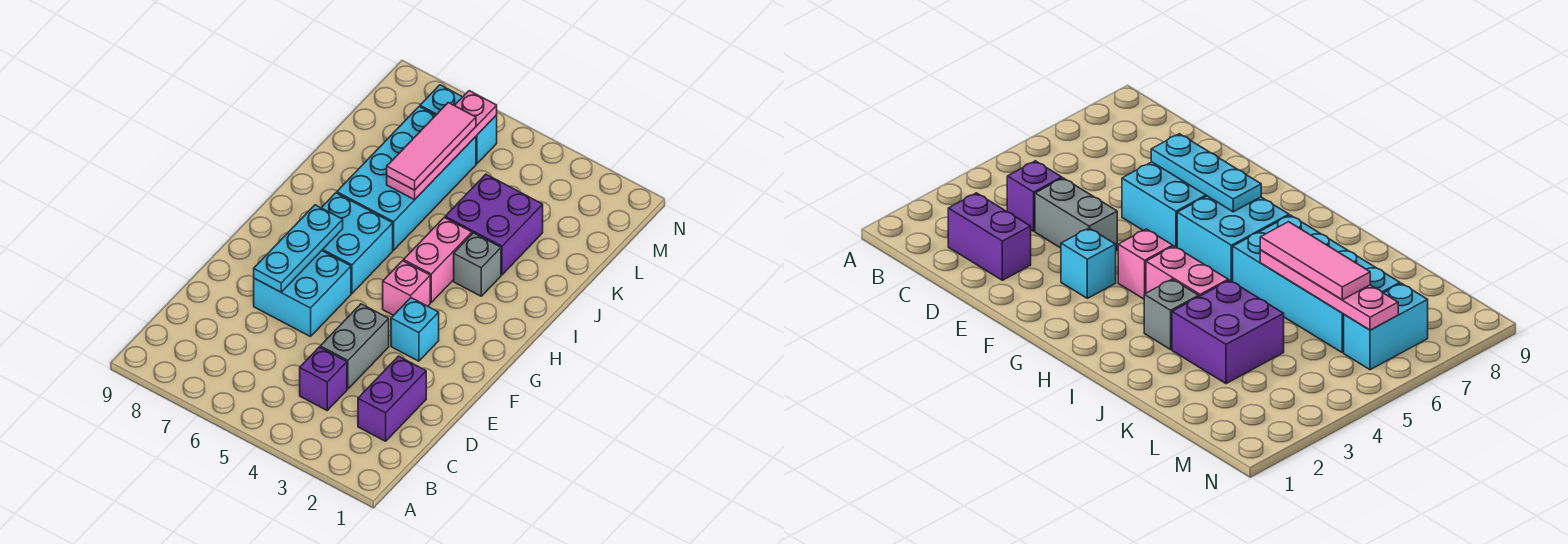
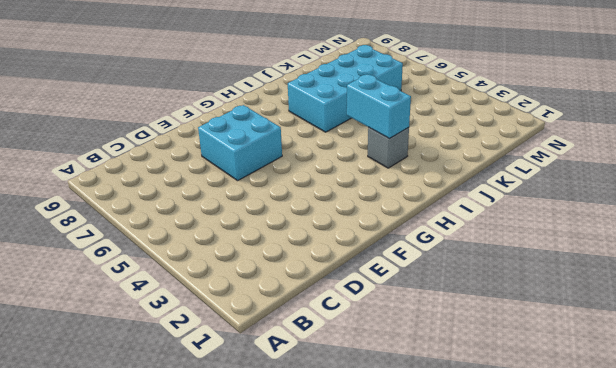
cyan brick I3:I4 level 2 -> cyan brick M6:M7 level 1
none -> purple brick C2:D2 level 1
none -> purple brick C4 level 1
none -> grey brick D4:E4 level 1

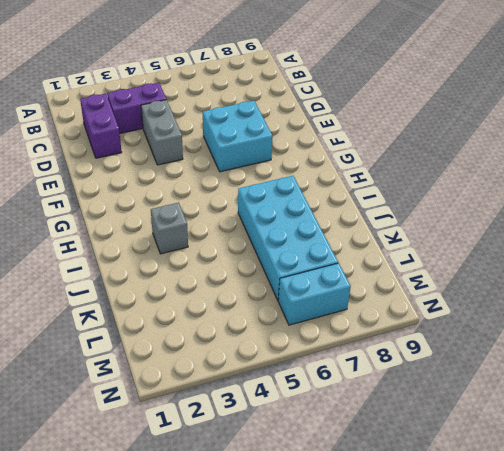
purple brick C3:C4 level 1 -> purple brick C4 level 1
none -> cyan brick F3 level 1
none -> pink brick G4 level 1
none -> cyan brick G6:H7 level 1

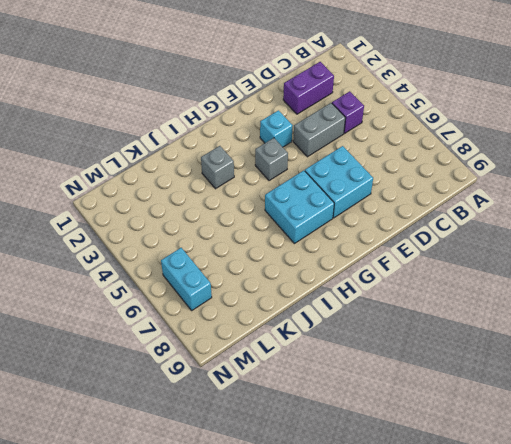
grey brick G4 level 1 -> pink brick G4 level 1
none -> pink brick H4:I4 level 1
none -> cyan brick I6:L7 level 1
none -> purple brick J3:K4 level 1

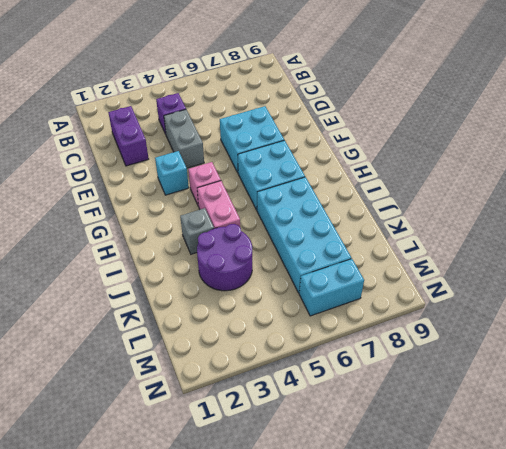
purple round brick J3:K4 level 1 -> purple brick J3:K4 level 1
none -> cyan plate E7:G7 level 2
none -> pink plate J6:M6 level 2
none -> pink tile J6:L6 level 3

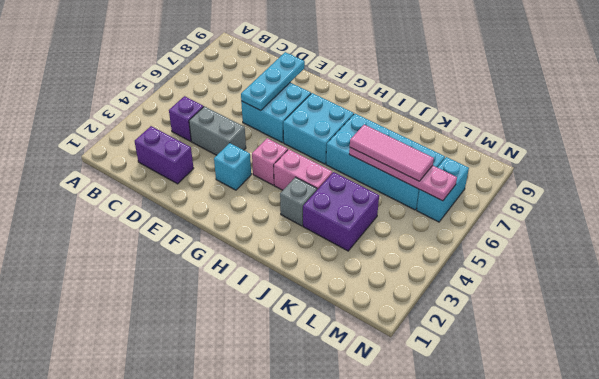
cyan plate E6:E8 level 2 -> cyan plate E7:G7 level 2

